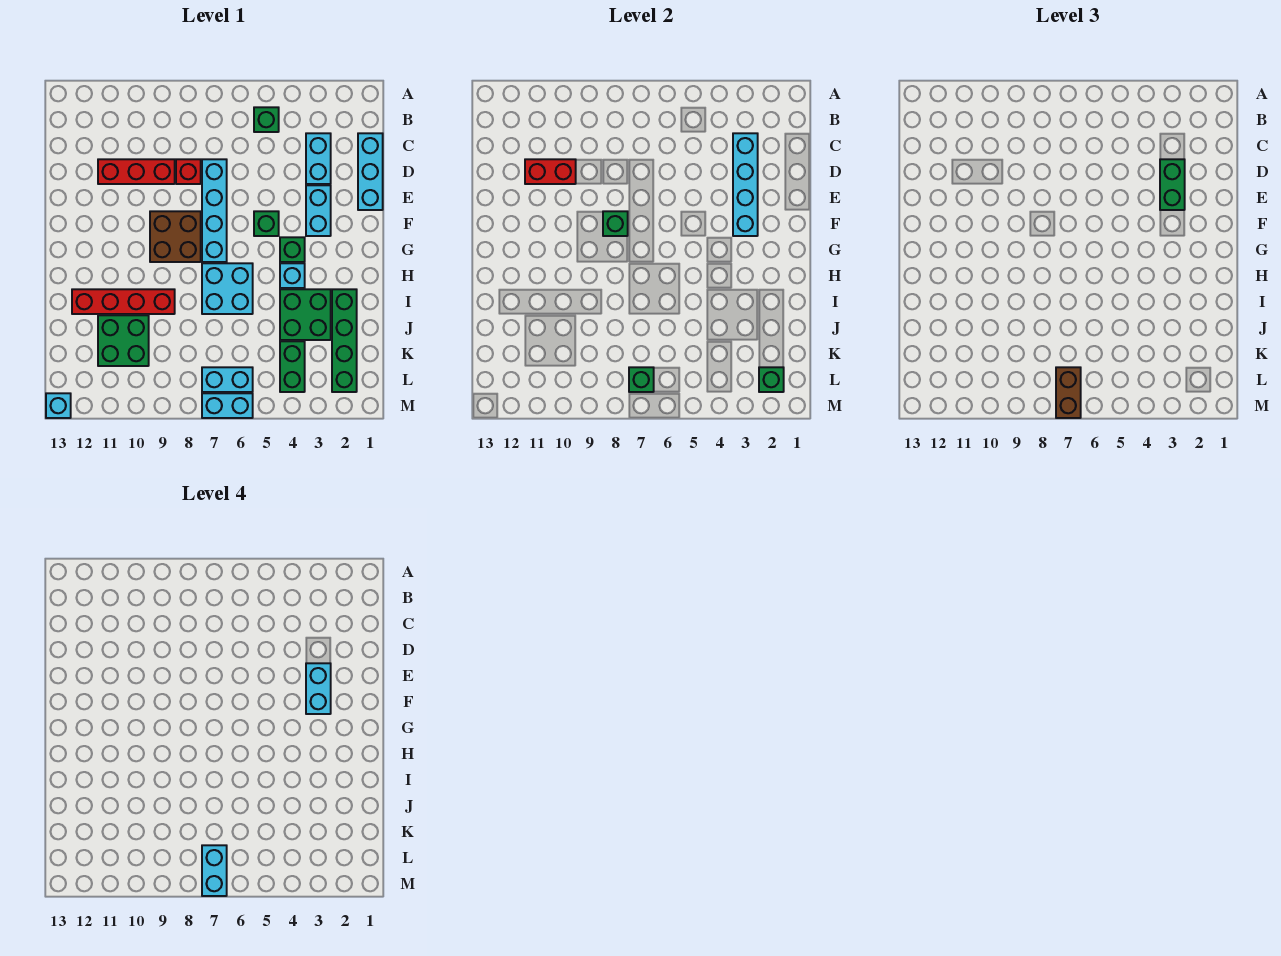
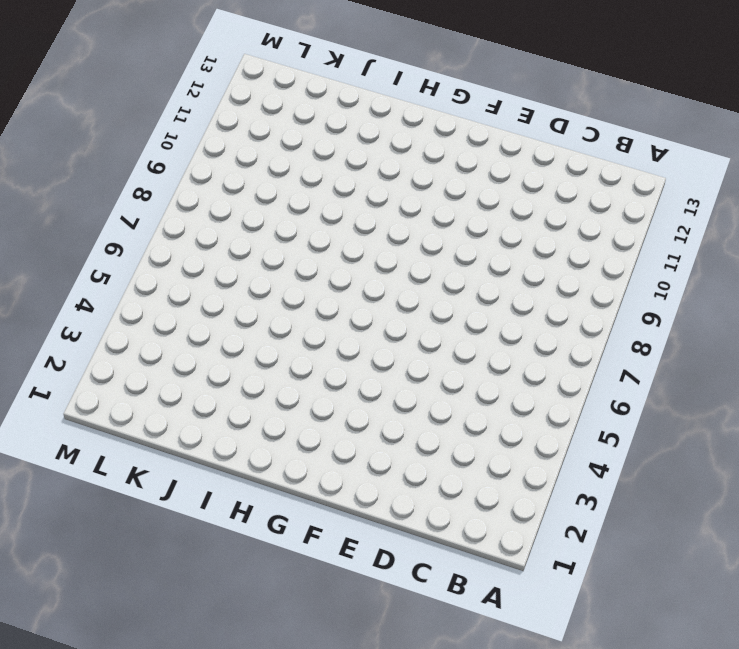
none -> green brick B5 level 1
none -> cyan brick C1:E1 level 1
none -> cyan brick C3:D3 level 1

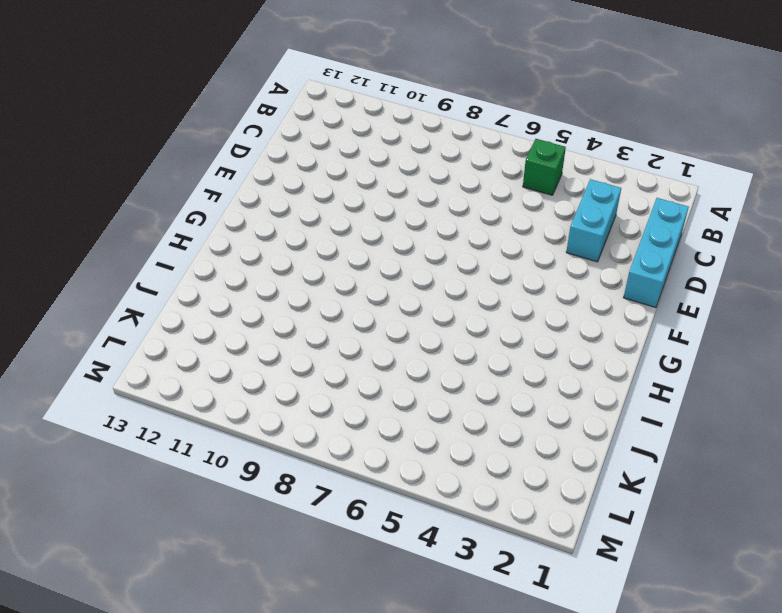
none -> cyan brick D7:G7 level 1
none -> red brick D8 level 1
none -> red brick D9:D11 level 1

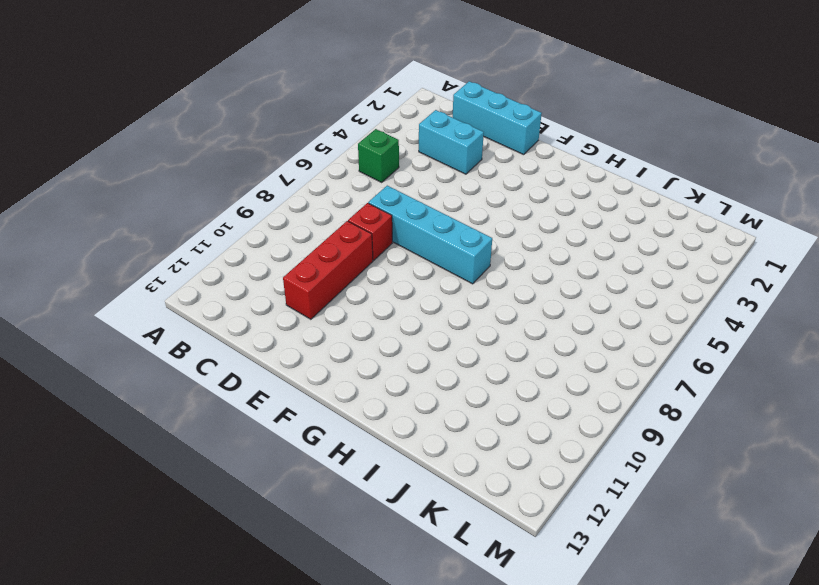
none -> cyan brick E3:F3 level 1
none -> green brick F5 level 1
none -> brown brick F8:G9 level 1

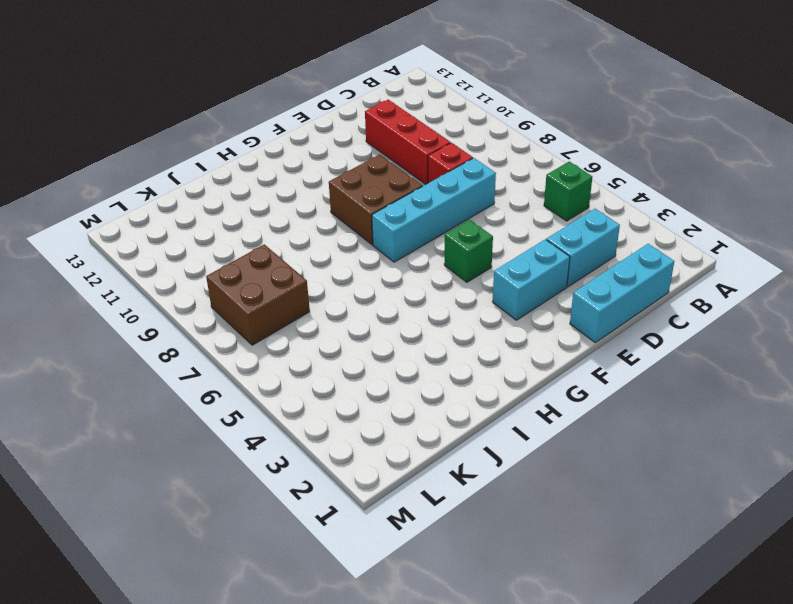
brown brick K7:L8 level 1 -> cyan brick L6:L7 level 1
none -> green brick G4 level 1
none -> cyan brick H4 level 1
none -> cyan brick H6:I7 level 1

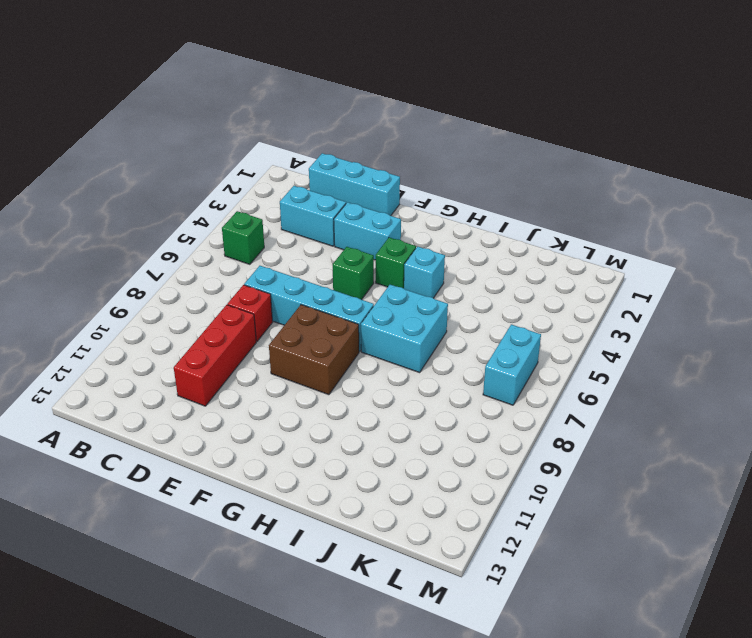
none -> green brick I2:L2 level 1
none -> green brick I3:J4 level 1
none -> red brick I9:I12 level 1

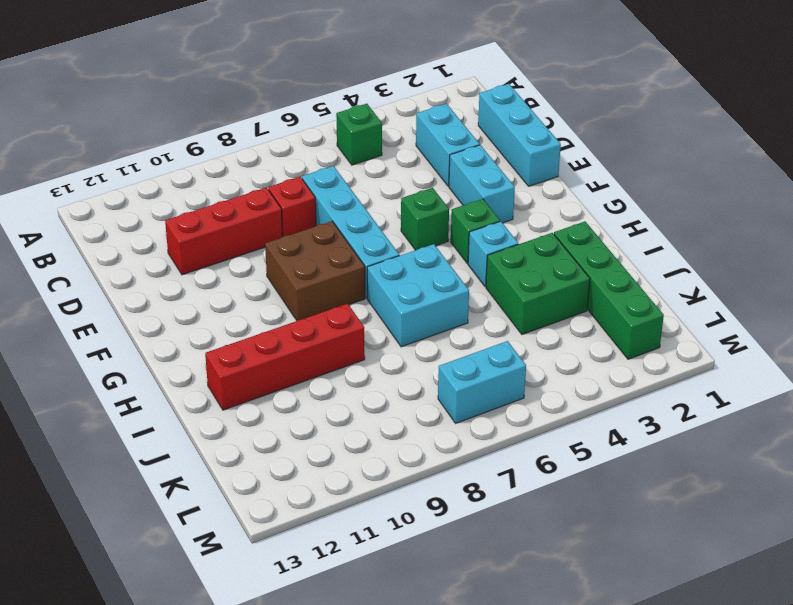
none -> green brick J10:K11 level 1
none -> green brick K4:L4 level 1
none -> cyan brick M6:M7 level 1

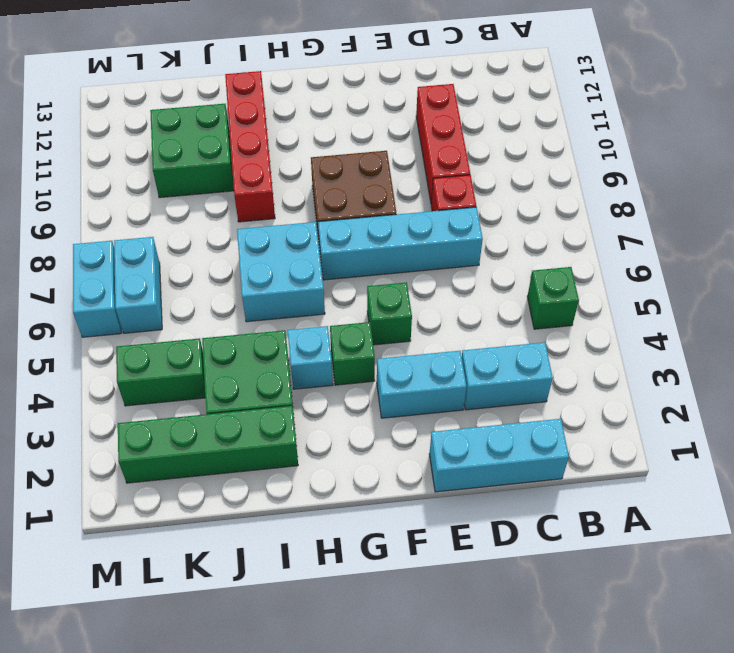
none -> cyan brick M13 level 1
none -> cyan brick C3:F3 level 2
none -> red brick D10:D11 level 2

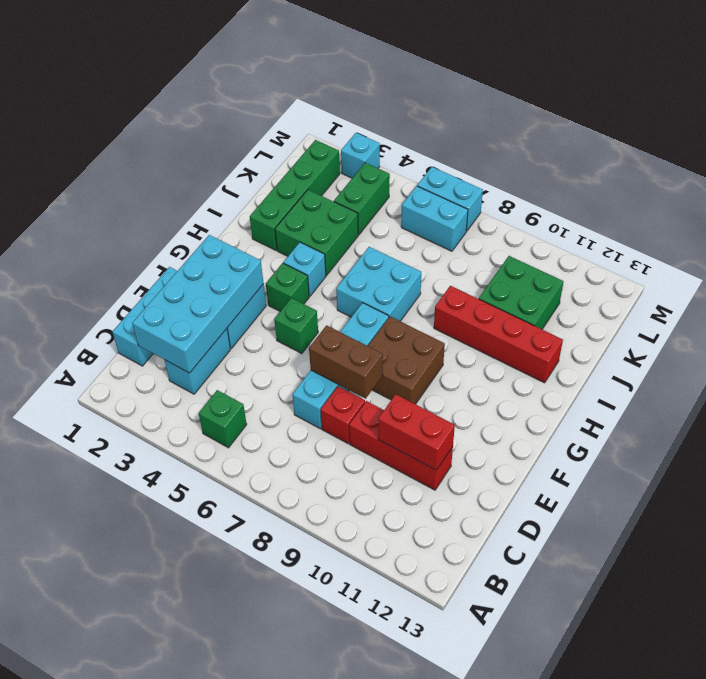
cyan brick C2:F3 level 2 -> cyan brick C3:F3 level 2
brown brick E7:E8 level 2 -> brown brick L7:M7 level 3
cyan brick M3 level 1 -> cyan brick M13 level 1
none -> green brick F8 level 2
none -> green brick L2 level 2
none -> green brick L7 level 2

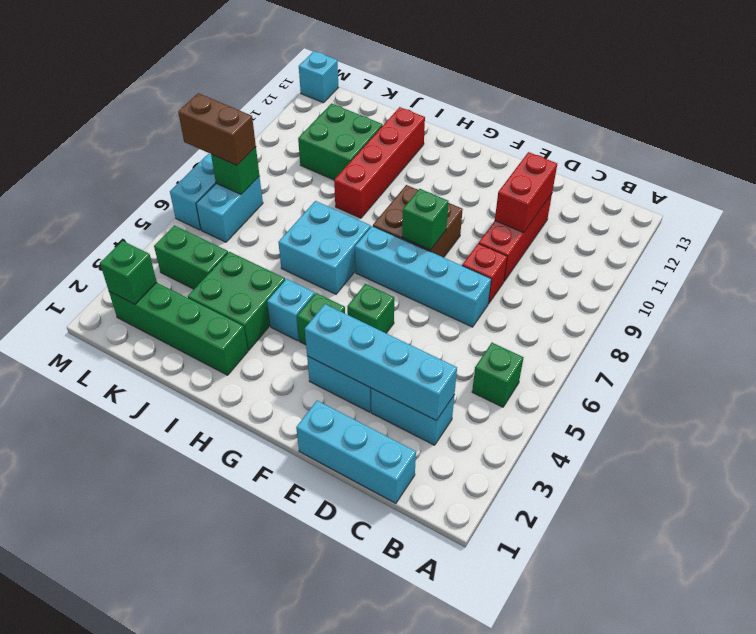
none -> green brick D3:E3 level 3
none -> cyan brick E3:F3 level 4
none -> cyan brick L7:M7 level 4

